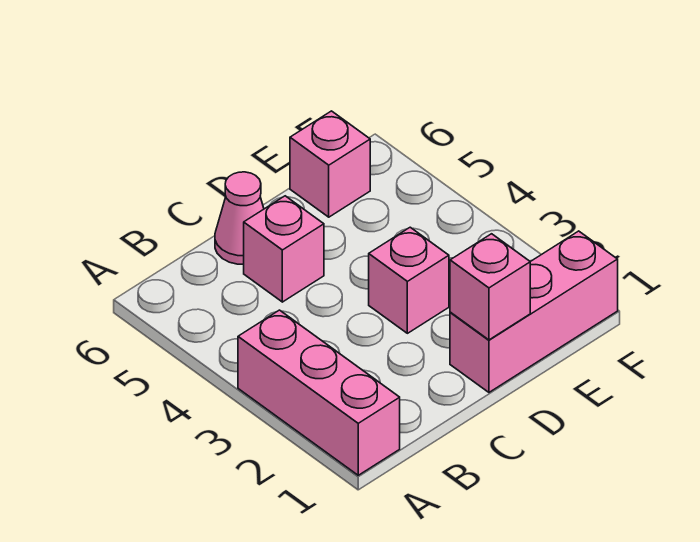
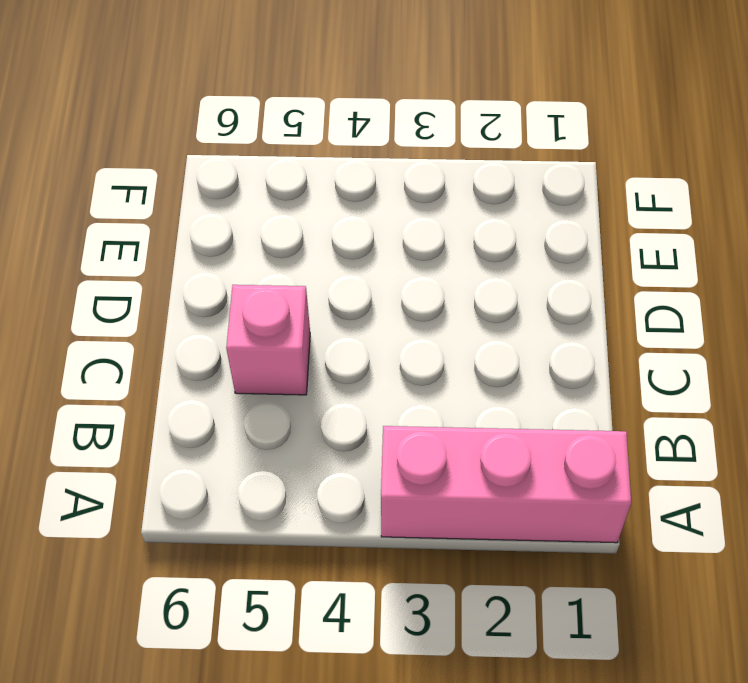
none -> pink cone C6 level 1
none -> pink brick D1:F1 level 1

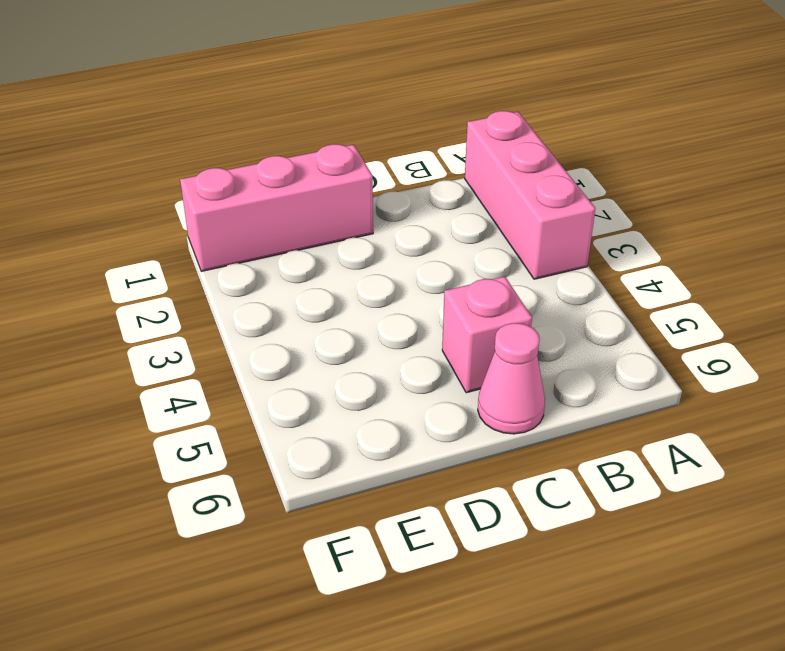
none -> pink brick D3 level 1
none -> pink brick E6 level 1

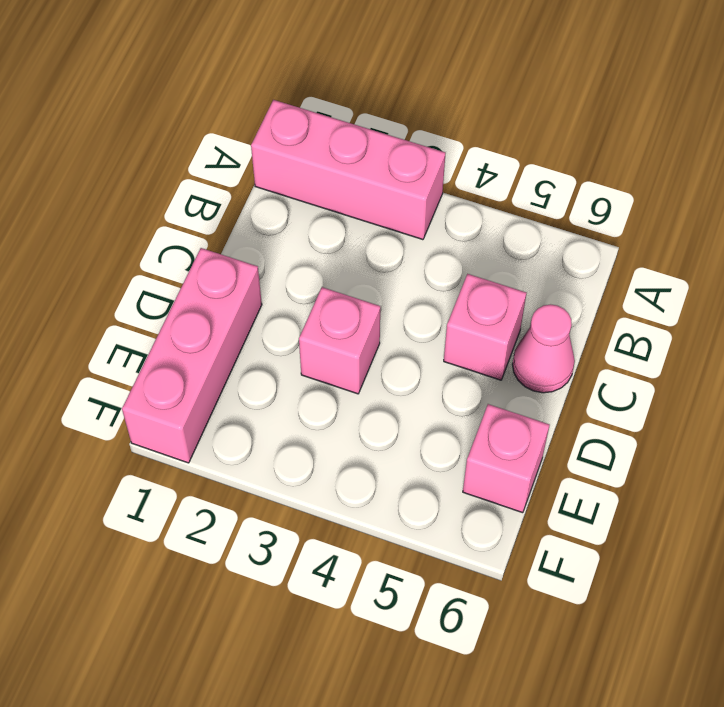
none -> pink brick D1 level 2

